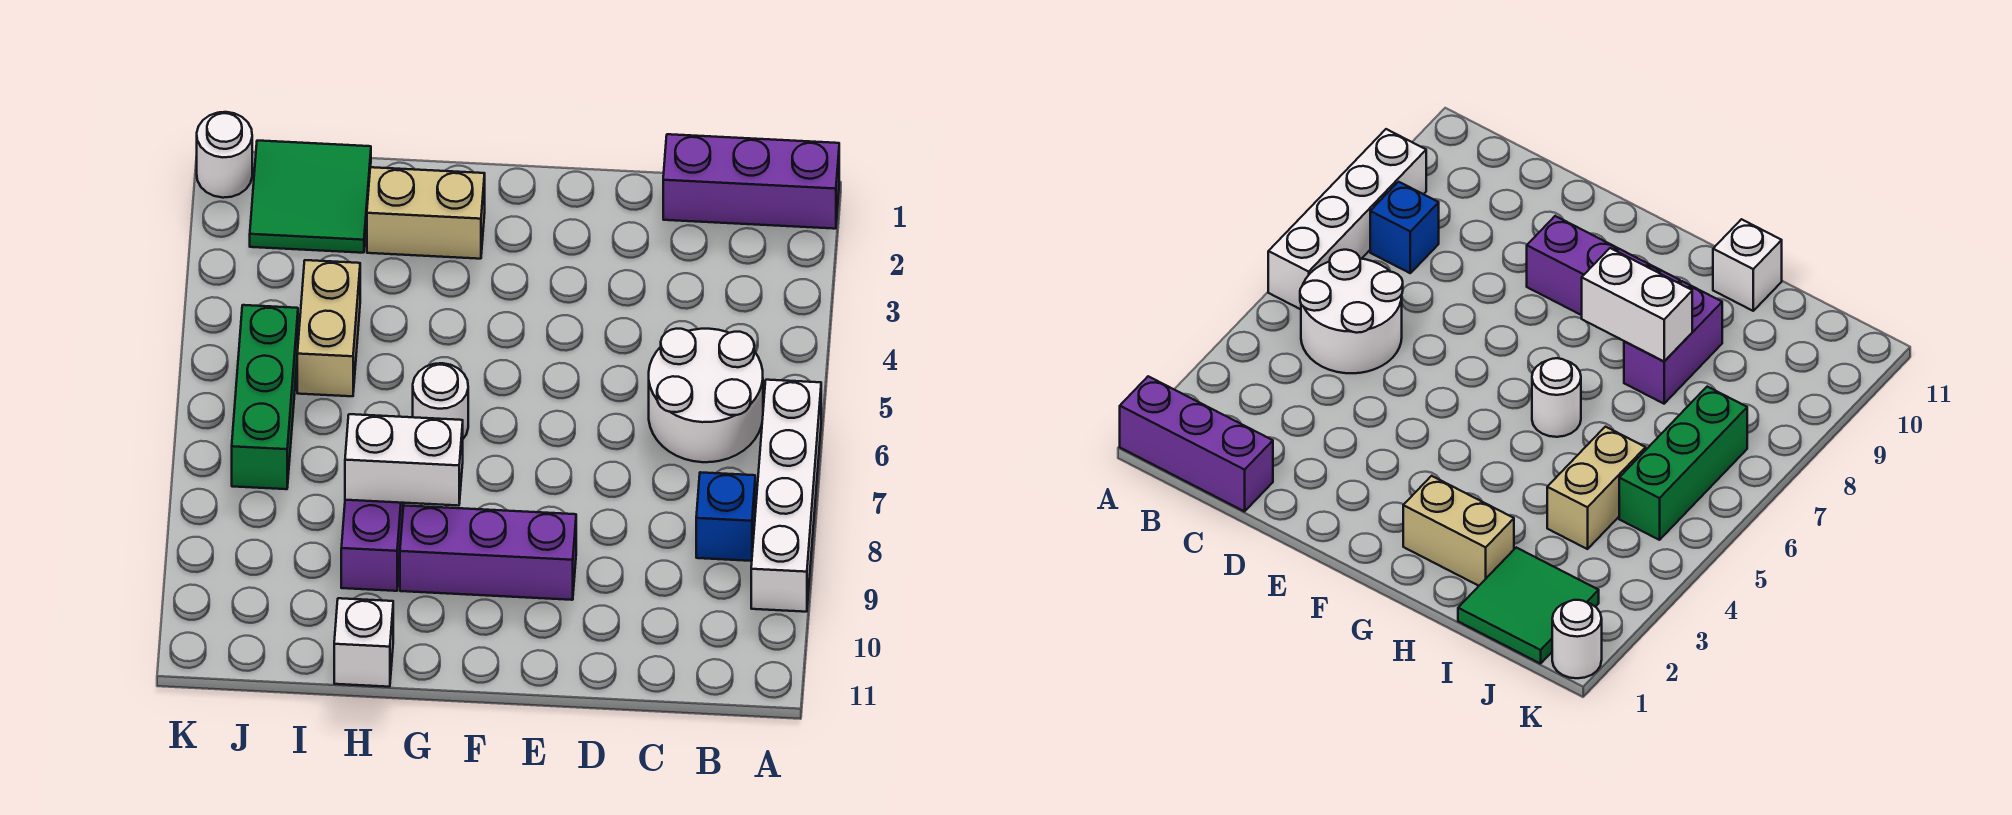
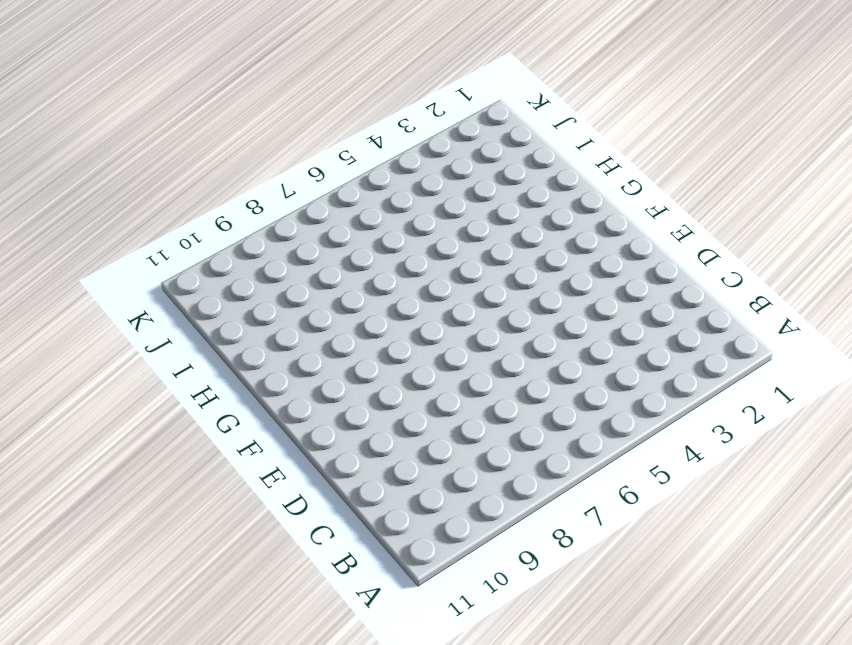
none -> purple brick A1:C1 level 1
none -> white brick A6:A9 level 1
none -> white round brick B5:C6 level 1

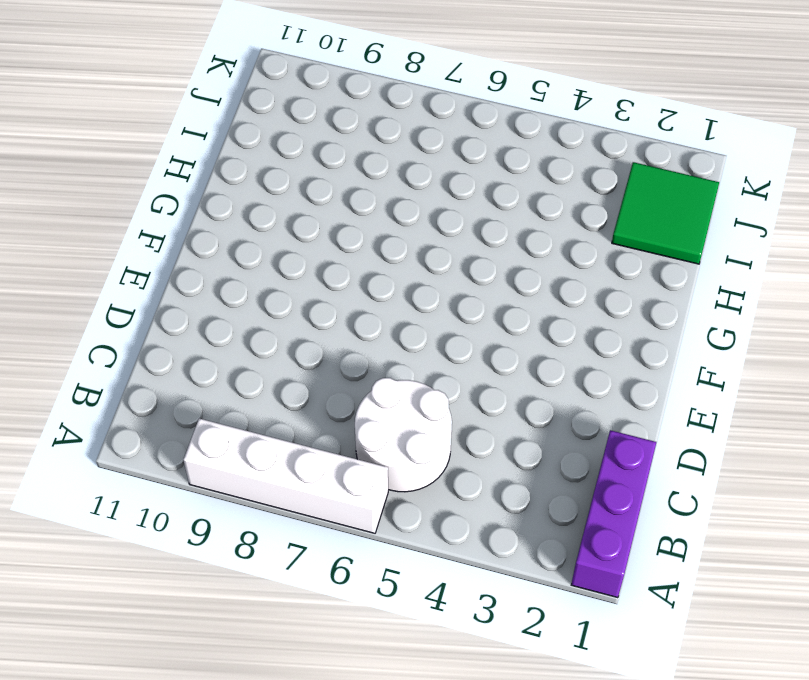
none -> blue brick B8 level 1
none -> purple brick E9:G9 level 1
none -> tan brick G2:H2 level 1

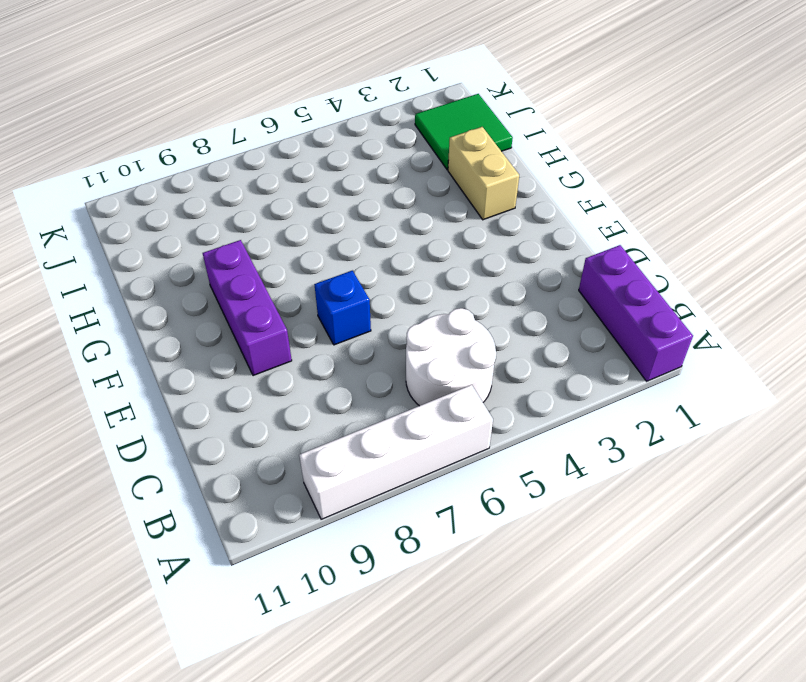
blue brick E7 level 1 -> blue brick B8 level 1
none -> white round brick G6 level 1
none -> purple brick H8:H9 level 1
none -> white brick H11 level 1

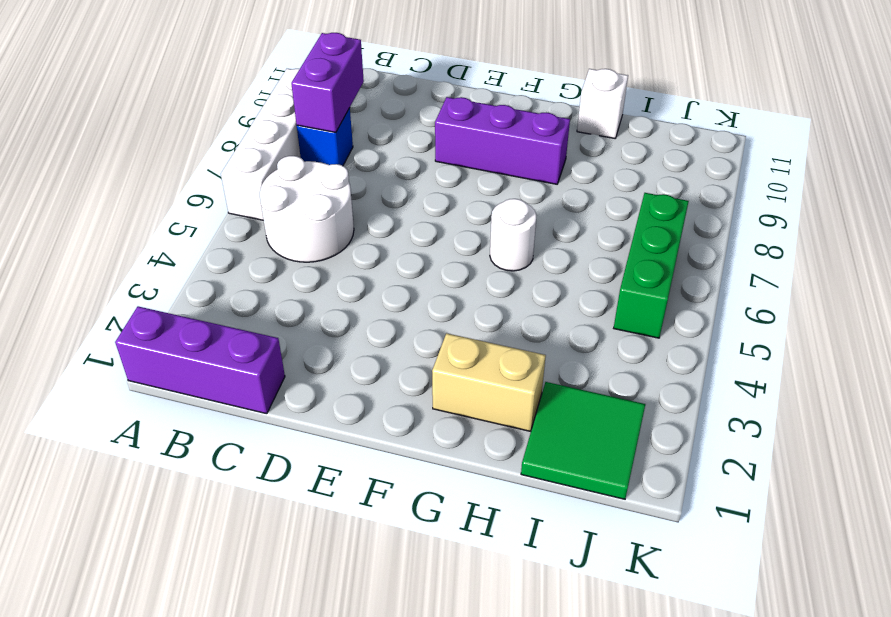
purple brick B8:B9 level 2 -> purple brick H8:H9 level 1
none -> tan brick I4:I5 level 1
none -> white round brick K1 level 1
none -> white brick G8:H8 level 2

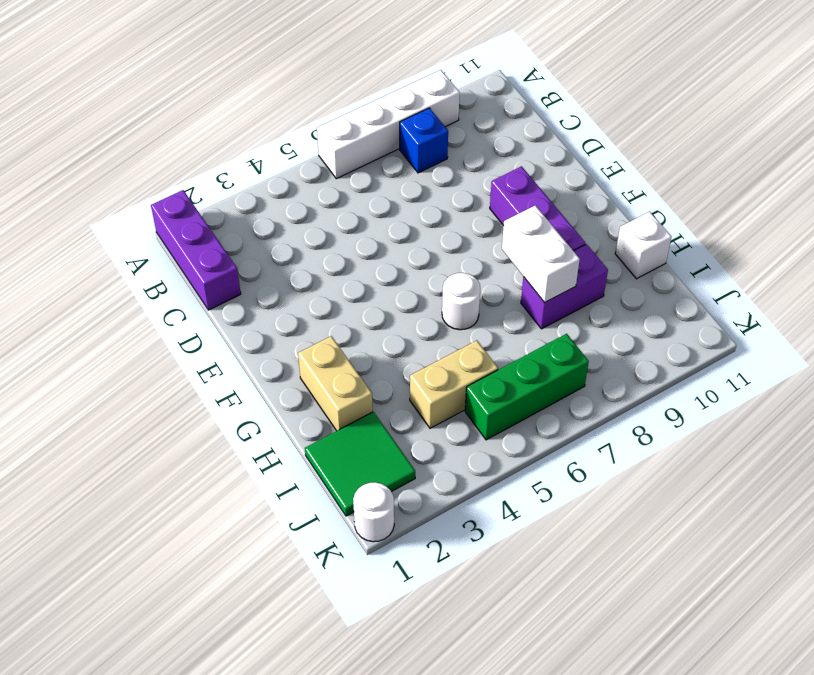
none -> white round brick B5:C6 level 1

